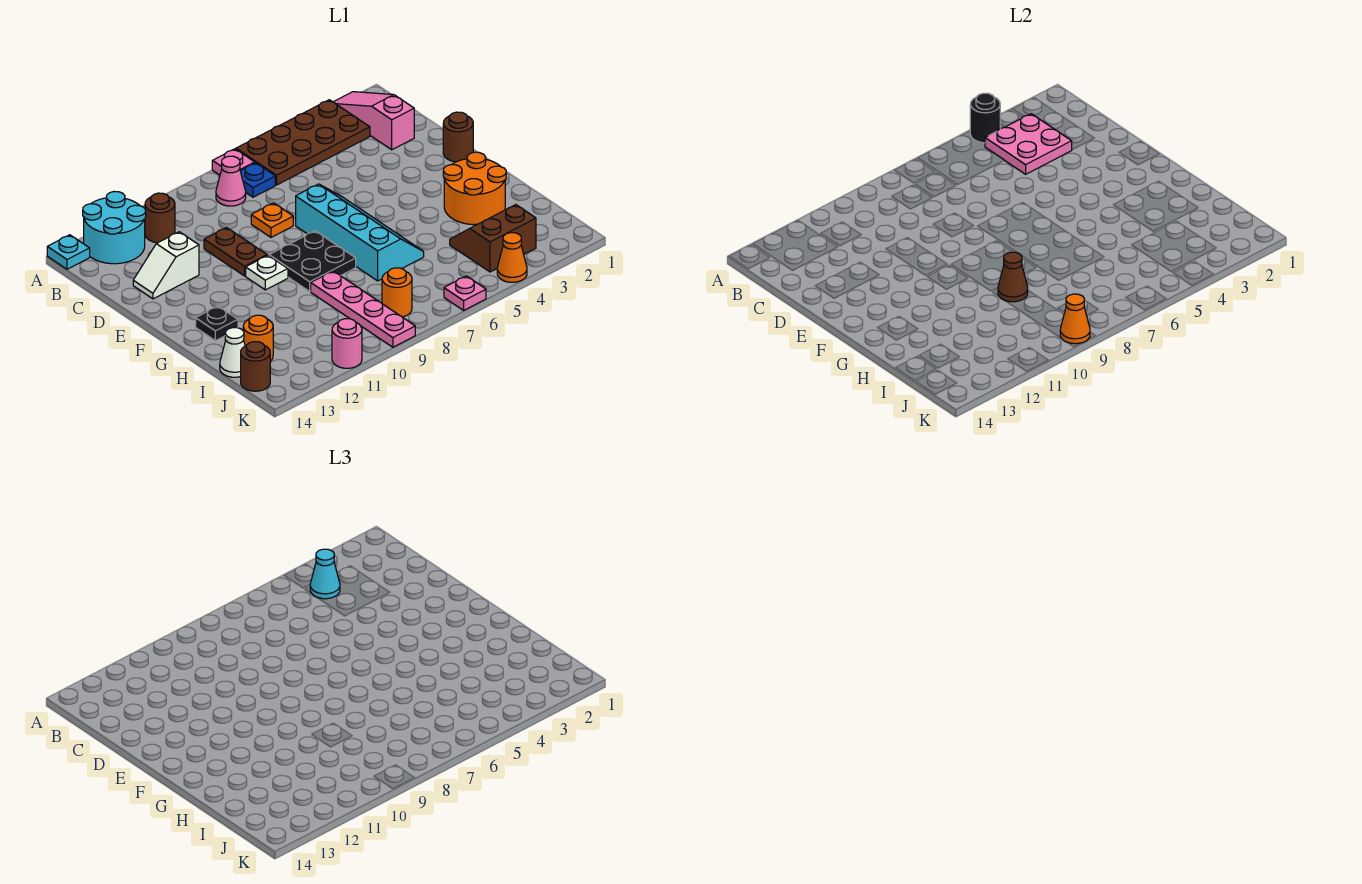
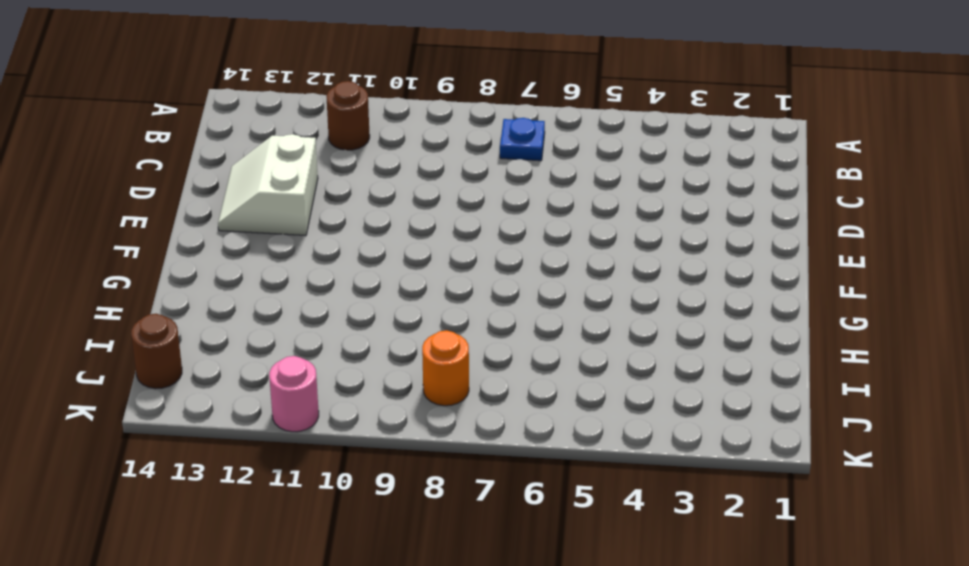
white slope D12:E13 level 1 top 12 -> white slope D12:D13 level 1 top 12
none -> pink slope A2:C2 level 1 top C
none -> brown plate A3:B6 level 1
none -> pink plate A7 level 1
none -> cyan round brick A12:B13 level 1

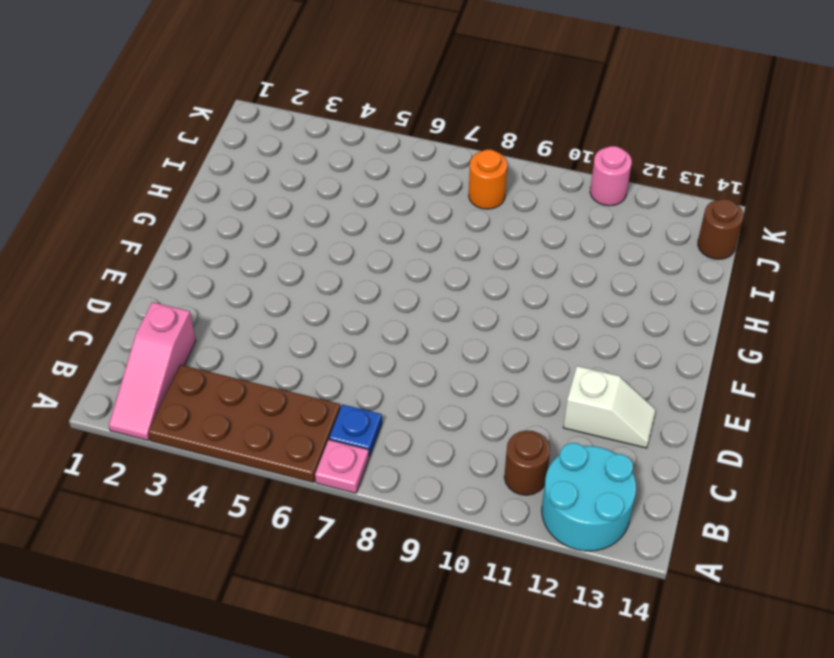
none -> cyan plate A14 level 1
none -> pink cone B8 level 1
none -> orange plate D8 level 1
none -> brown plate D10:E10 level 1

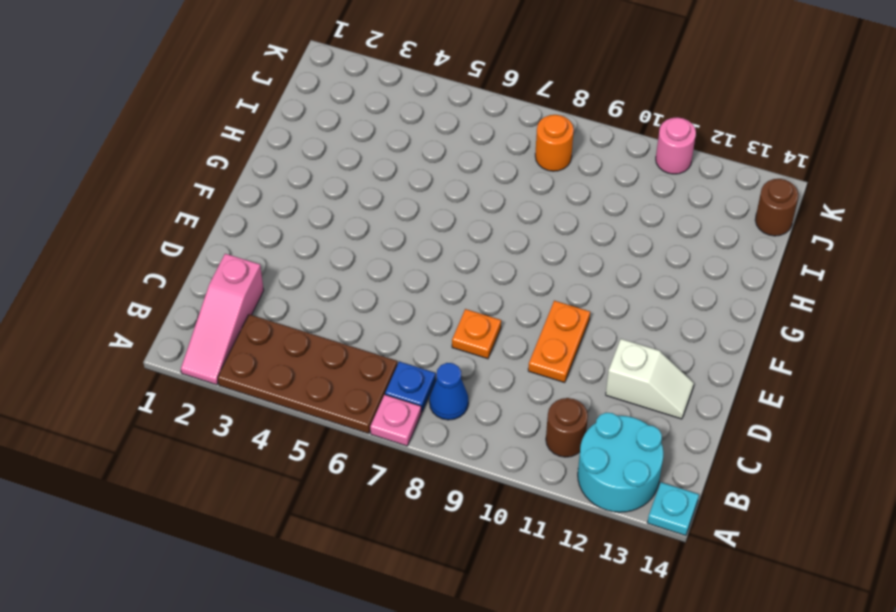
blue cone B8 level 1 -> pink cone B8 level 1
orange plate D10:E10 level 1 -> brown plate D10:E10 level 1
none -> brown round brick E1 level 1
none -> cyan slope E6:H7 level 1 top 7
none -> black plate F8:G9 level 1
none -> white plate F10 level 1

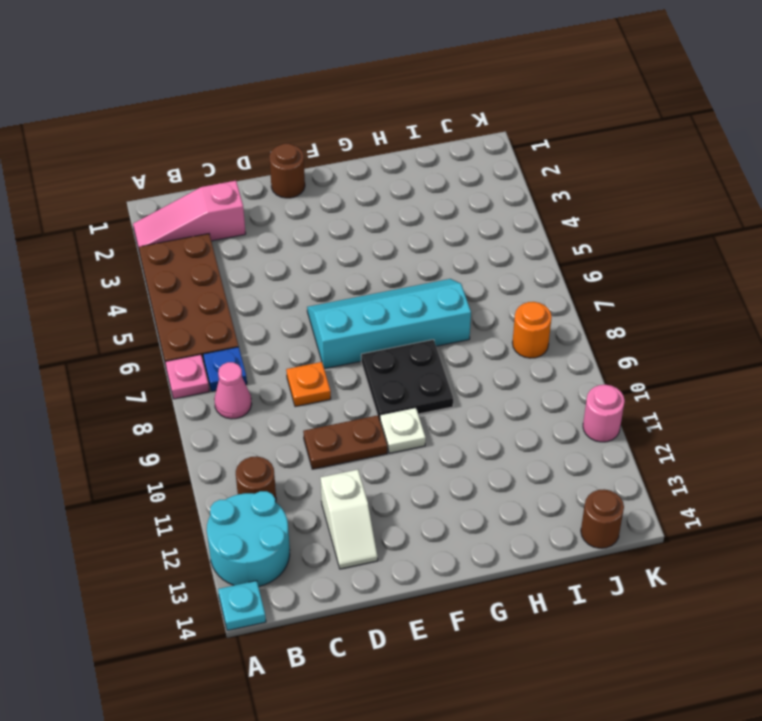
none -> orange round brick G2:H3 level 1
none -> black plate G13 level 1
none -> pink plate H9:K9 level 1
none -> brown slope I3:J4 level 1 top J

